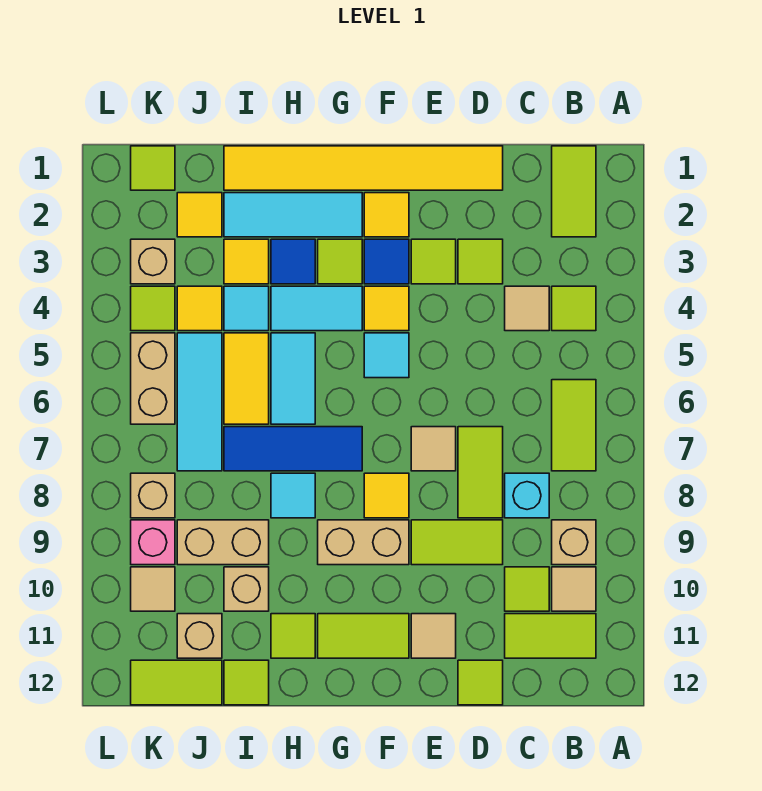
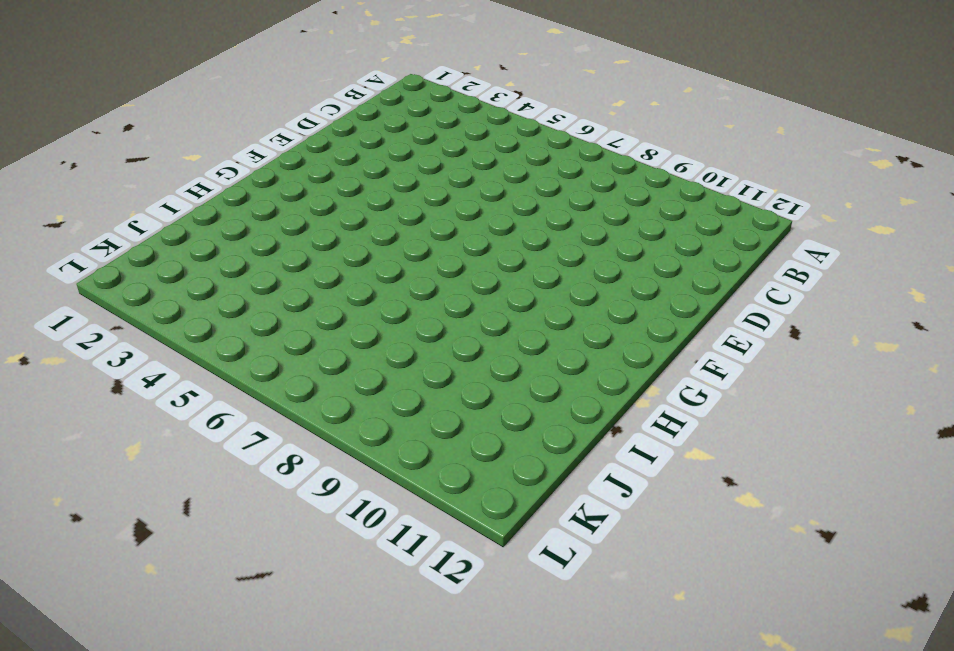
none -> lime tile B1:B2 level 1
none -> lime tile B4 level 1
none -> lime tile B6:B7 level 1
none -> tan brick B9 level 1

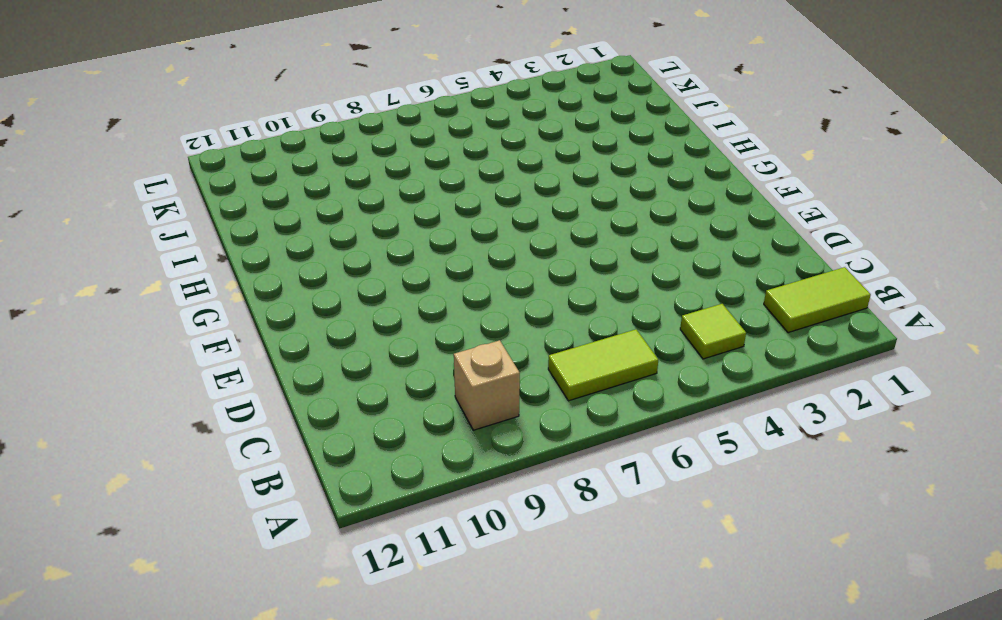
none -> tan tile B10 level 1
none -> lime tile B11:C11 level 1
none -> tan tile C4 level 1
none -> cyan brick C8 level 1

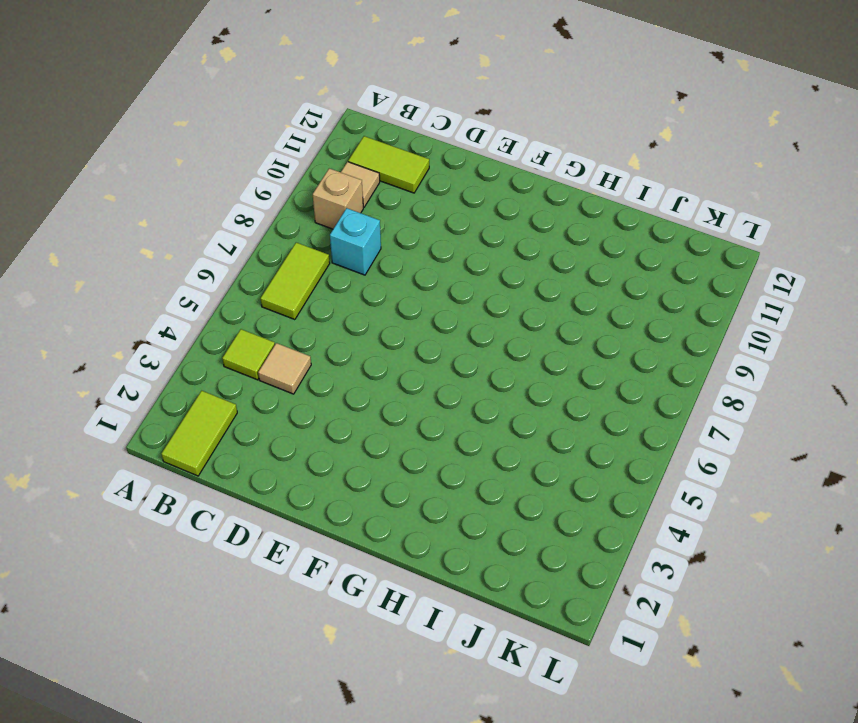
none -> lime tile C10 level 1
none -> yellow tile D1:I1 level 1
none -> lime tile D3 level 1
none -> lime tile D7:D8 level 1

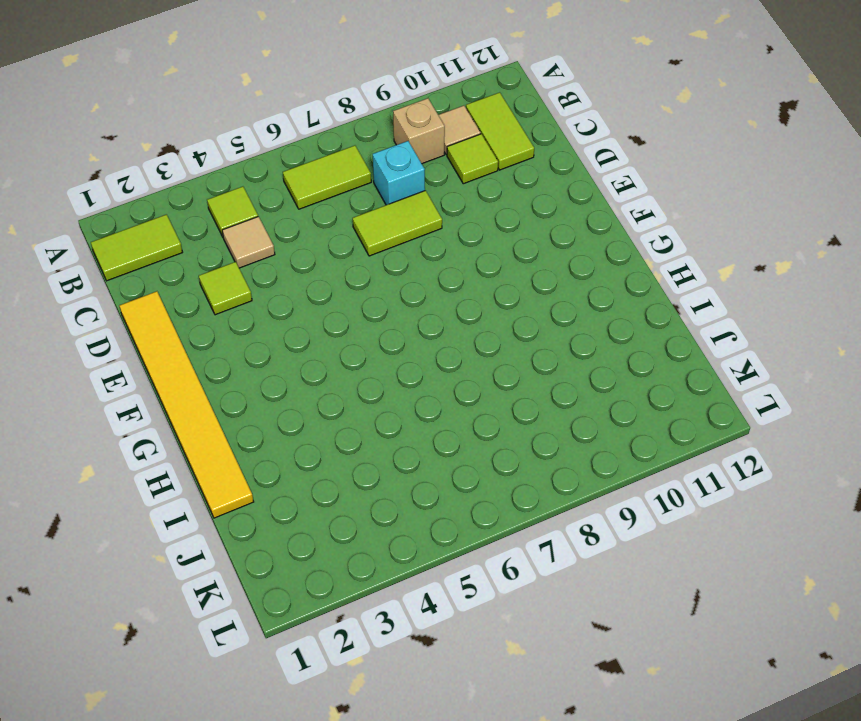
none -> lime tile D9:E9 level 1
none -> lime tile D12 level 1
none -> lime tile E3 level 1
none -> tan tile E7 level 1

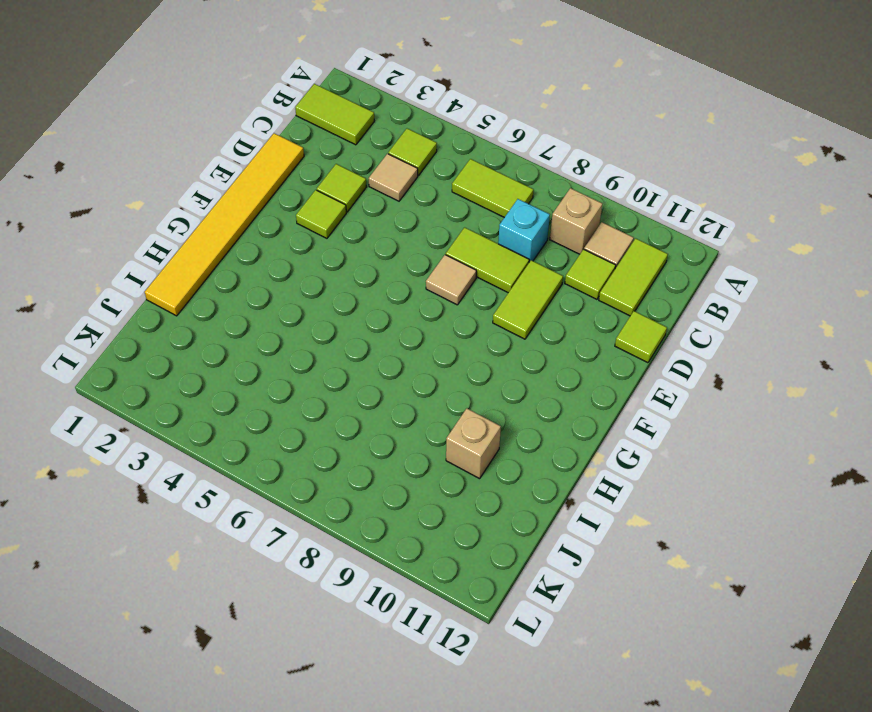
none -> tan tile E11 level 1
none -> yellow tile F2 level 1
none -> blue tile F3 level 1
none -> yellow tile F4 level 1

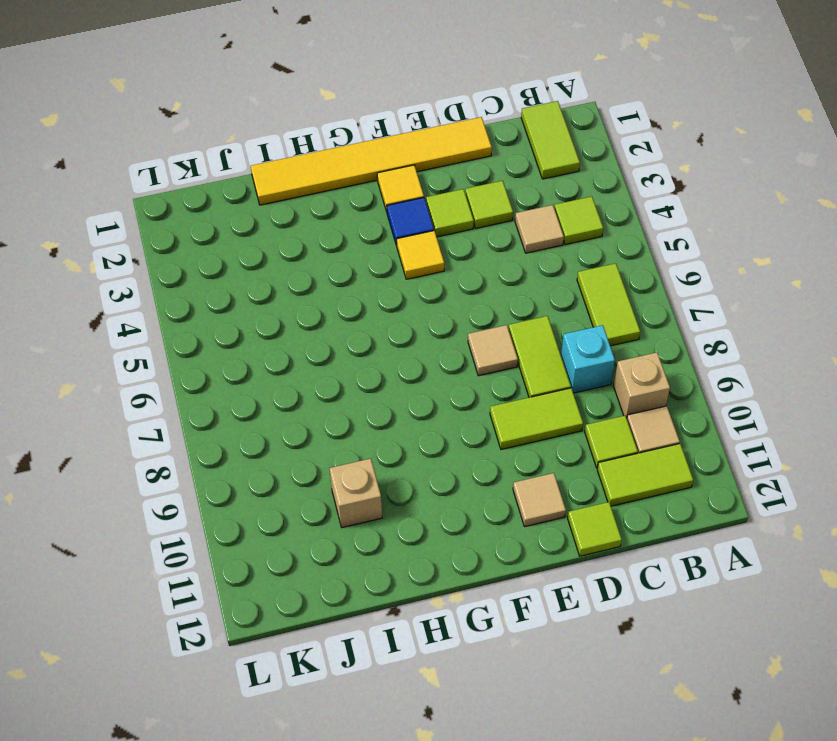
none -> cyan tile F5 level 1
none -> yellow tile F8 level 1
none -> tan brick F9:G9 level 1
none -> lime tile F11:G11 level 1

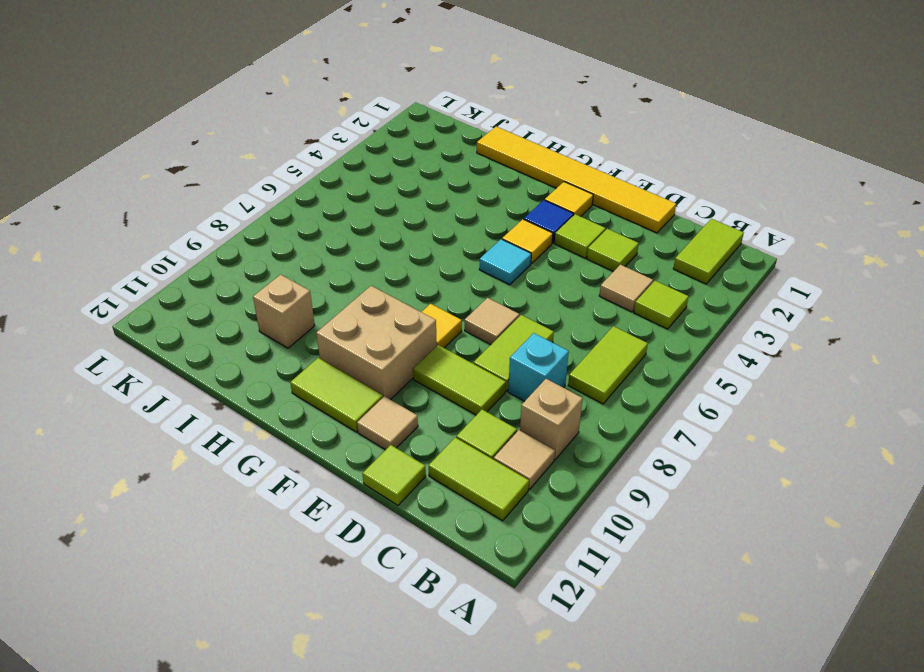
tan brick F9:G10 level 1 -> tan brick F9:G9 level 1
none -> cyan tile G2:I2 level 1
none -> lime tile G3 level 1
none -> cyan tile G4:H4 level 1
none -> blue tile G7:I7 level 1

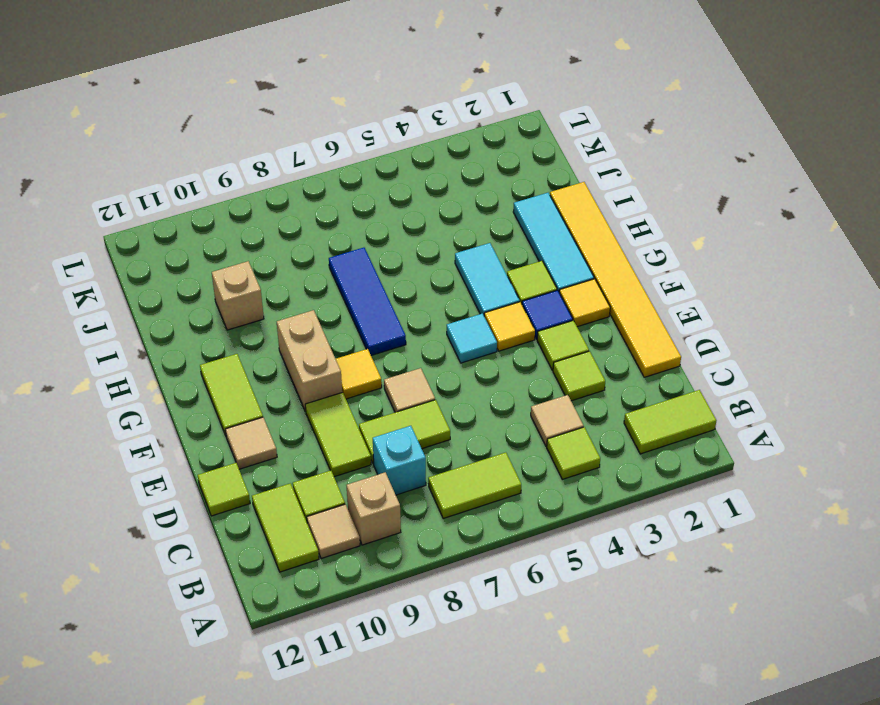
none -> blue tile H3 level 1
none -> cyan tile H5:H6 level 1
none -> cyan tile H8 level 1
none -> lime tile H11 level 1

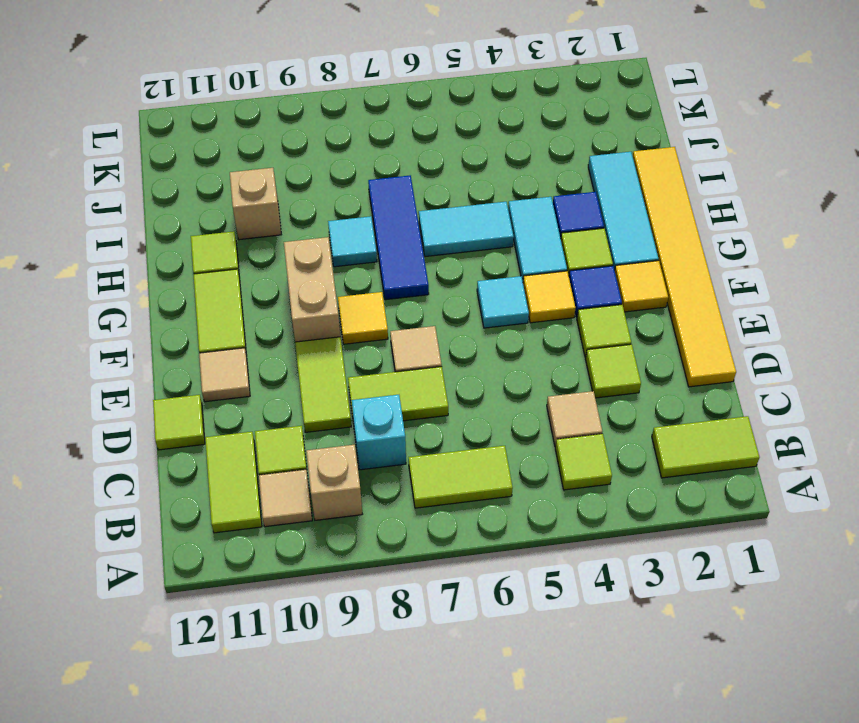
none -> yellow tile I3 level 1
none -> cyan tile I4 level 1
none -> yellow tile I5:I6 level 1
none -> tan brick I9:J9 level 1

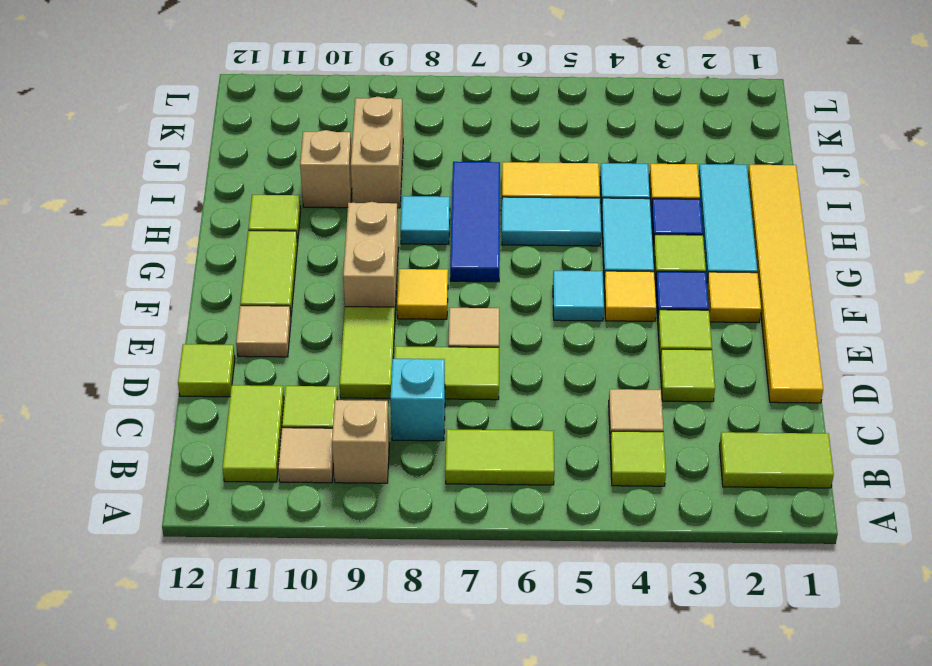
none -> lime tile I12 level 1
none -> yellow tile J2 level 1
none -> yellow tile J4 level 1
none -> cyan tile J5:J7 level 1

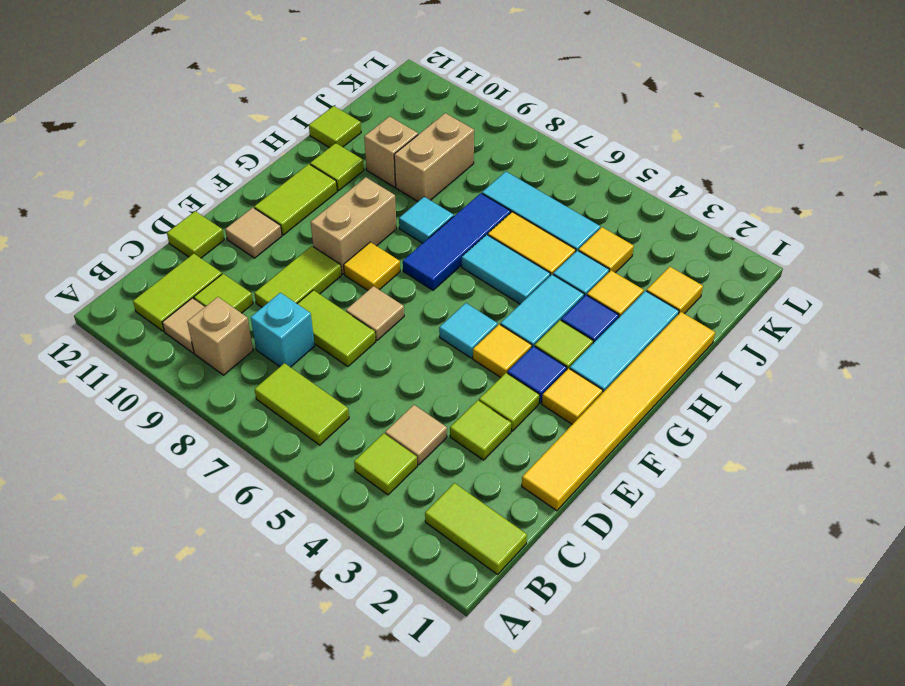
none -> tan brick J11 level 1
none -> lime tile J12:K12 level 1
none -> lime tile K1 level 1
none -> tan brick K3 level 1

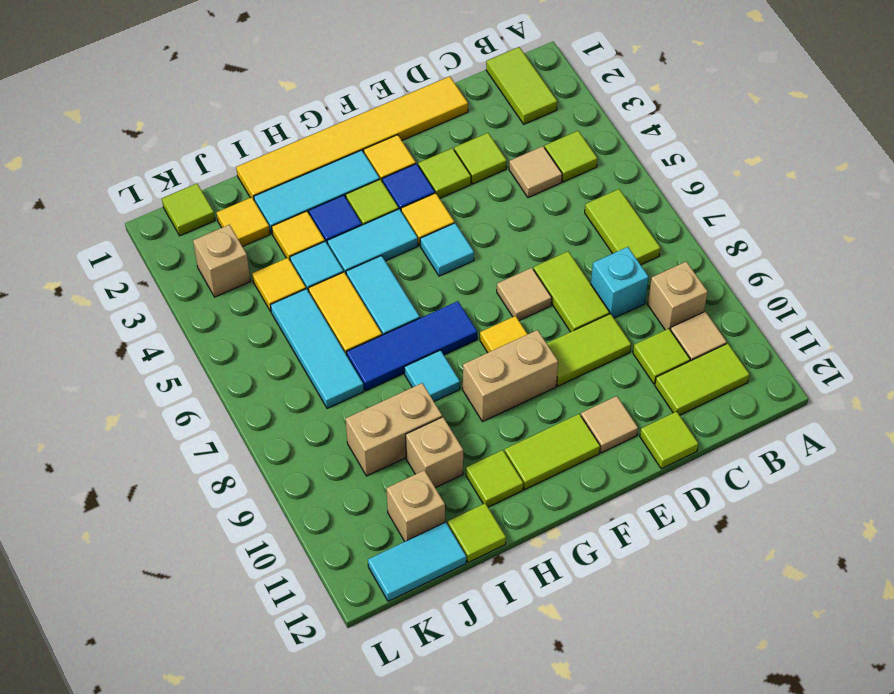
cyan tile J12:K12 level 1 -> lime tile J12:K12 level 1
none -> lime tile K4 level 1
none -> tan brick K5:K6 level 1
none -> tan brick K8 level 1
none -> pink brick K9 level 1

